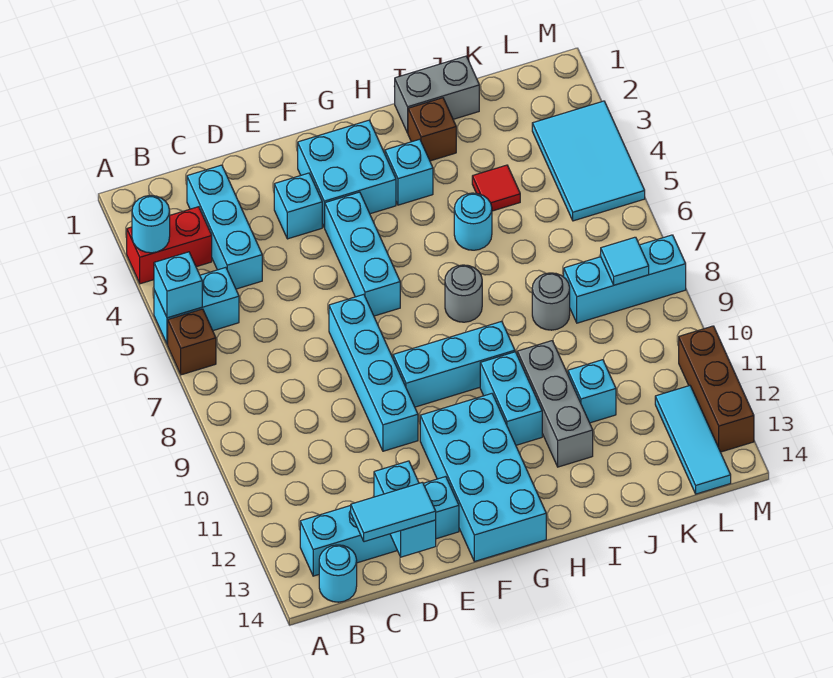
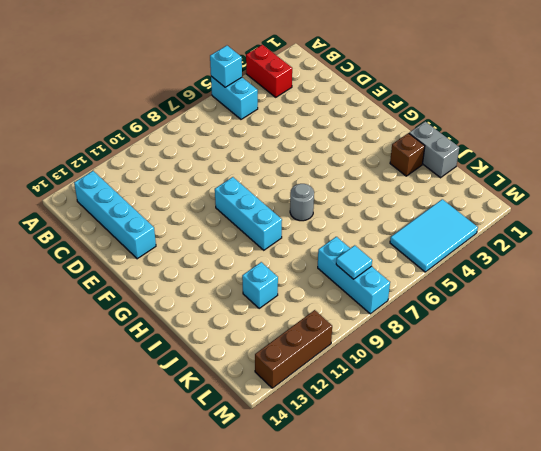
none -> brown brick A6 level 1
none -> cyan round brick B14 level 1
none -> cyan brick C2:C4 level 1
none -> cyan brick E3 level 1

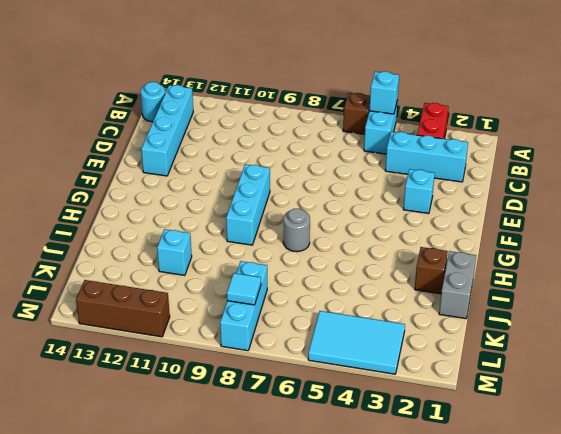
none -> cyan brick E7:E10 level 1
none -> cyan brick F2:G3 level 1
none -> cyan brick F4:F6 level 1
none -> cyan brick F11:G14 level 1

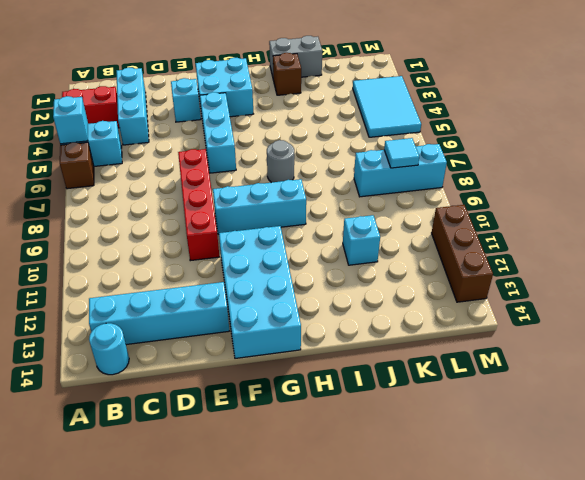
red brick E7:E10 level 1 -> cyan brick E7:E10 level 1
none -> cyan brick H3 level 1
none -> cyan brick H10:H11 level 1
none -> cyan round brick I5 level 1
none -> grey brick I10:I12 level 1

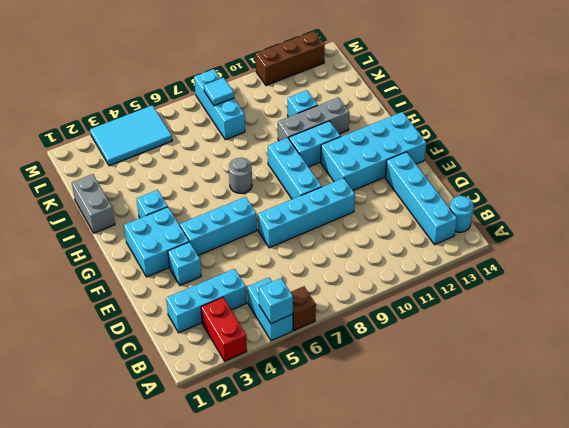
none -> brown brick I2 level 1
none -> cyan round brick I5 level 1
none -> red tile J4 level 1
none -> grey round brick J8 level 1

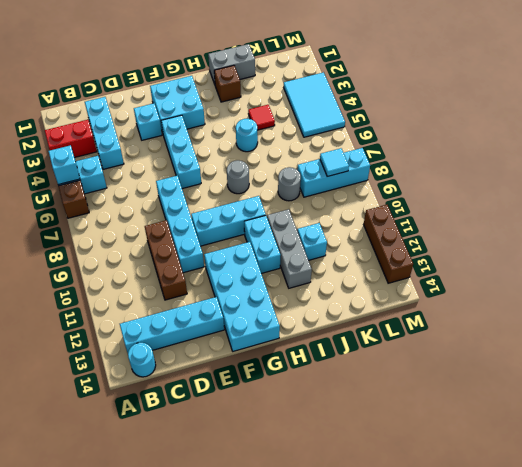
brown brick D9:D11 level 1 -> none
none -> cyan brick H3 level 1
none -> cyan tile L12:L14 level 1
none -> cyan round brick A3 level 2
none -> cyan brick D13:D14 level 2

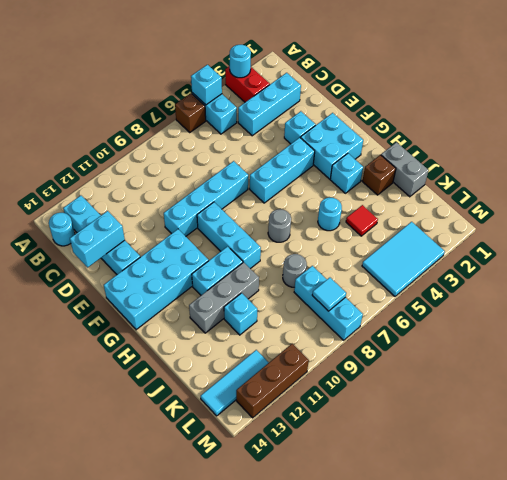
none -> cyan tile C14:D14 level 3

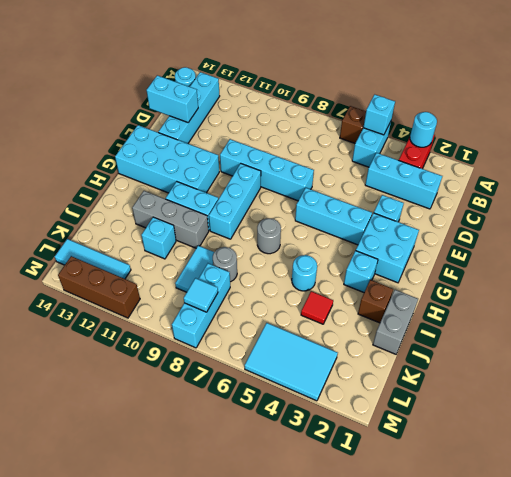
cyan tile J9:K9 level 1 -> cyan tile C14:D14 level 3

